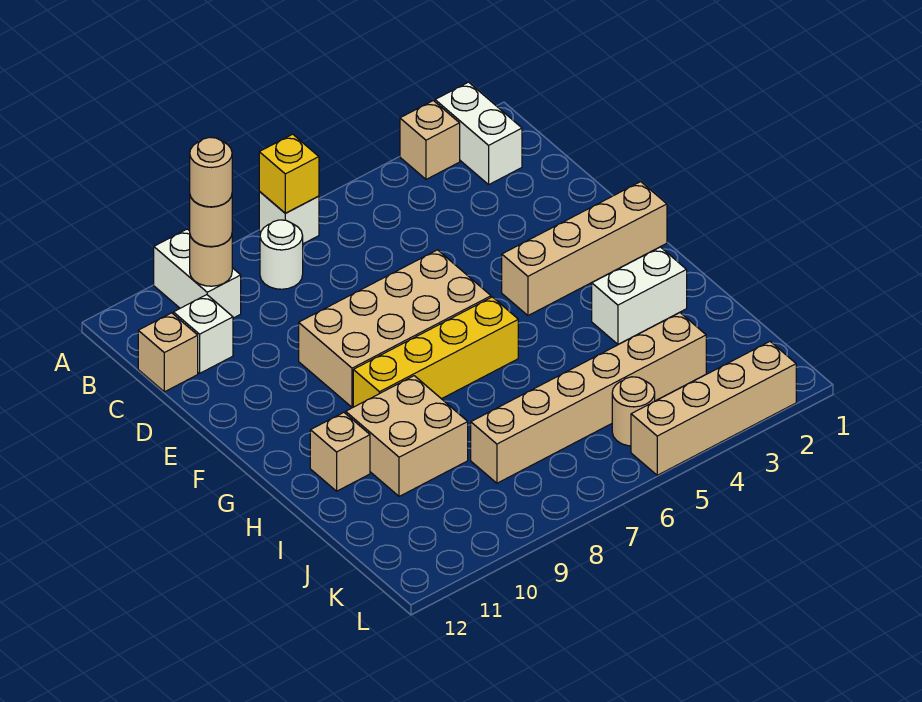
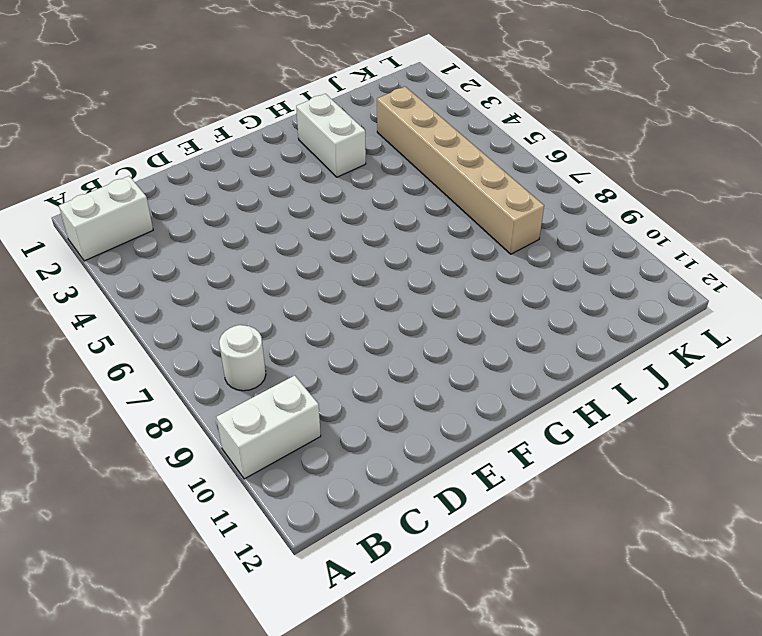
none -> tan brick A3 level 1
none -> white brick A7 level 1
none -> white brick C11 level 1

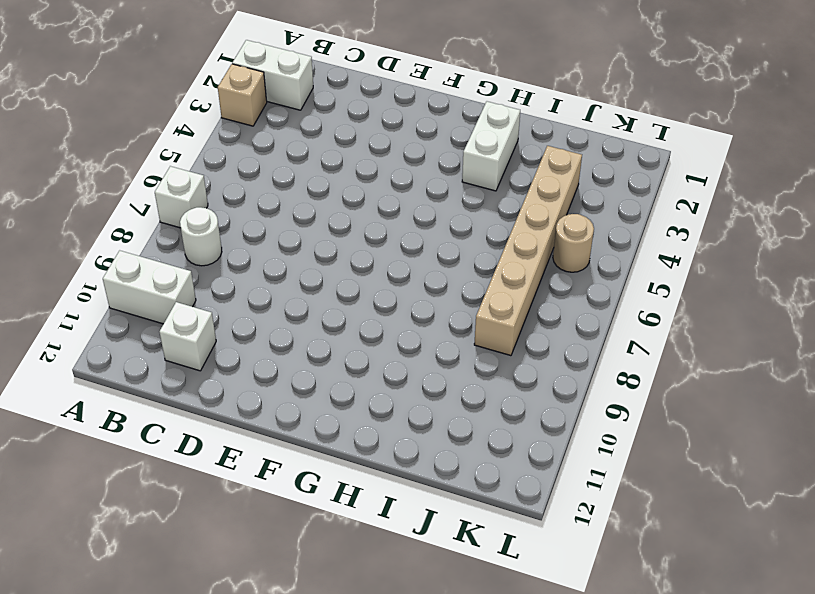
none -> tan brick C12 level 1
none -> tan brick E6:F9 level 1
none -> tan brick F1:F4 level 1

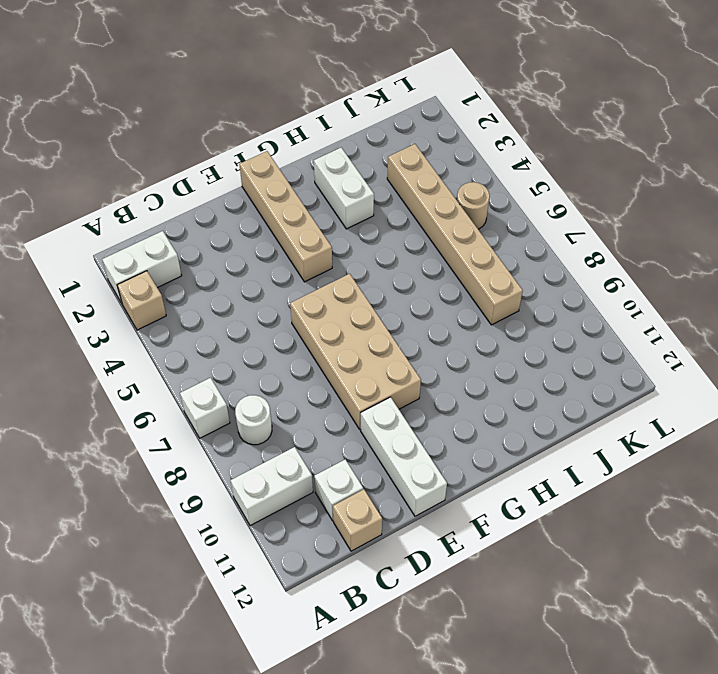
white brick E10:E12 level 1 -> none
none -> yellow brick G6:G9 level 1
none -> tan brick H9:I10 level 1
none -> tan brick H11 level 1

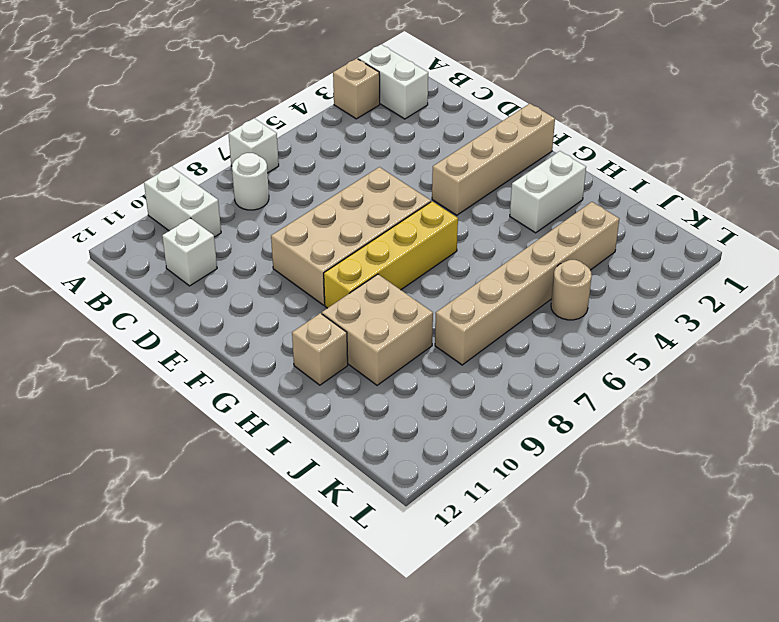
none -> tan brick C12 level 1
none -> tan brick L2:L5 level 1
none -> yellow brick A7 level 2

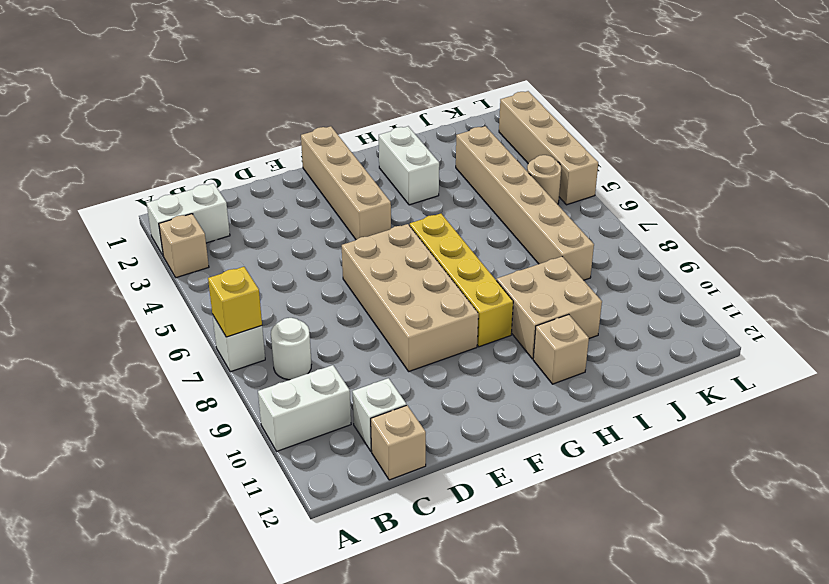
none -> tan round brick B10 level 2
none -> tan round brick B10 level 3
none -> tan round brick B10 level 4

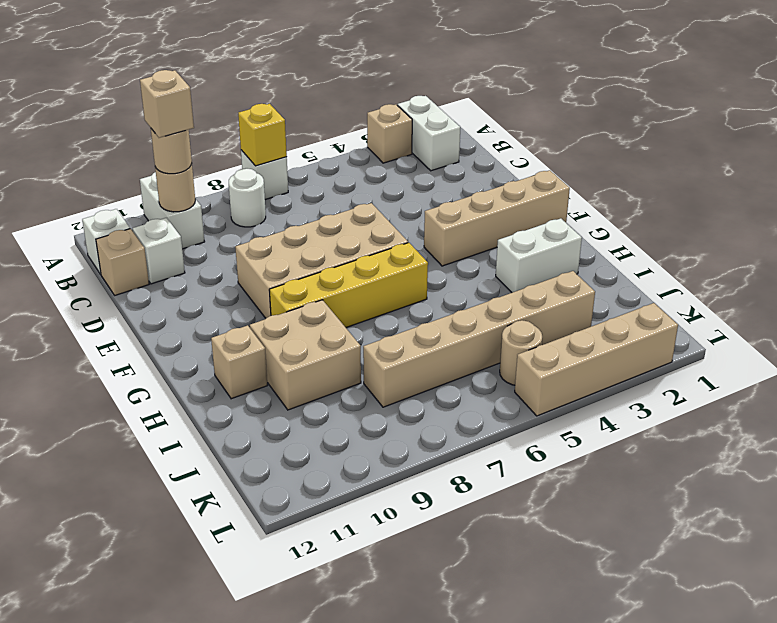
tan brick B10 level 4 -> tan round brick B10 level 4
white brick B12 level 1 -> none

